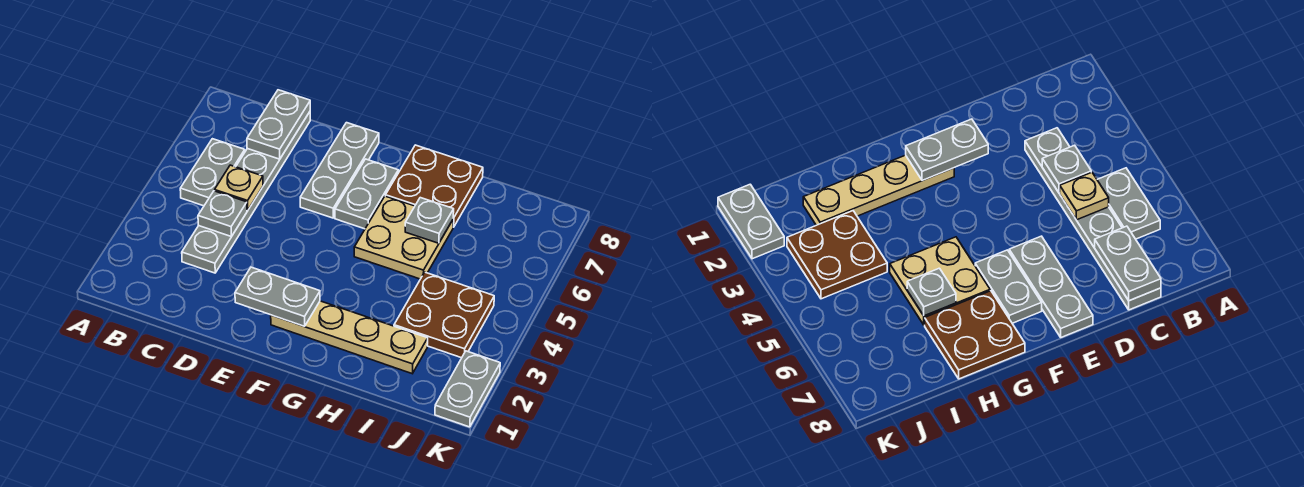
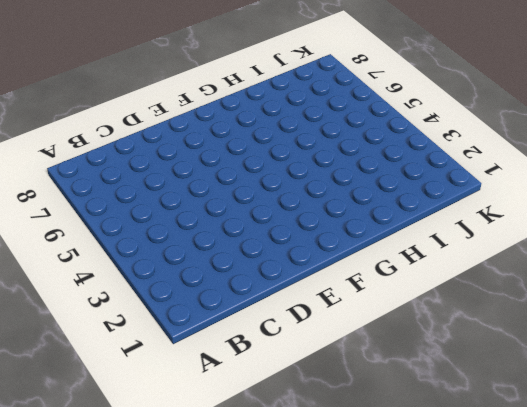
none -> grey plate B5:B6 level 1
none -> grey plate C3:C8 level 1
none -> grey plate E6:E8 level 1

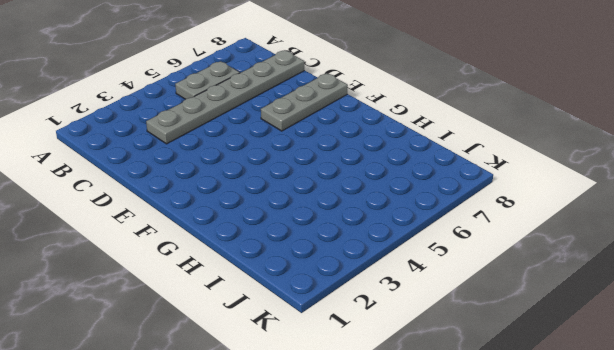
none -> tan plate F2:I2 level 1
none -> grey plate F6:F7 level 1
none -> tan plate G5:H6 level 1

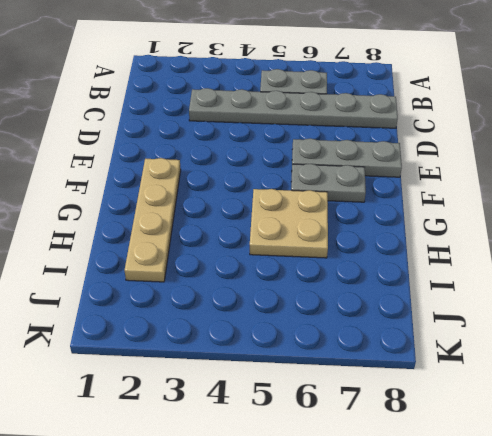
none -> brown plate G7:H8 level 1
none -> brown plate I3:J4 level 1
none -> grey plate K1:K2 level 1

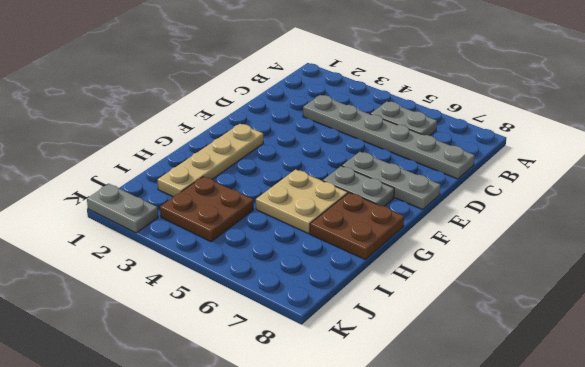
none -> grey plate C4 level 2
none -> tan plate C5 level 2
none -> grey plate C7:C8 level 2

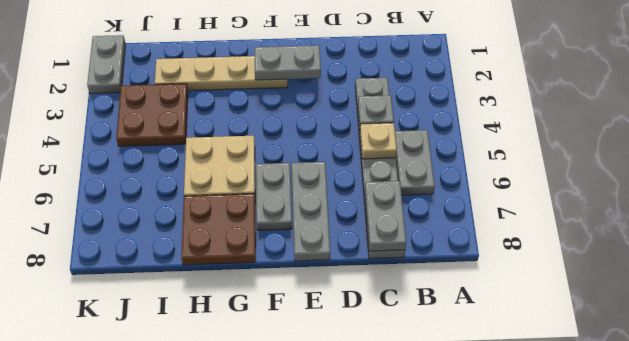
none -> grey plate H6 level 2

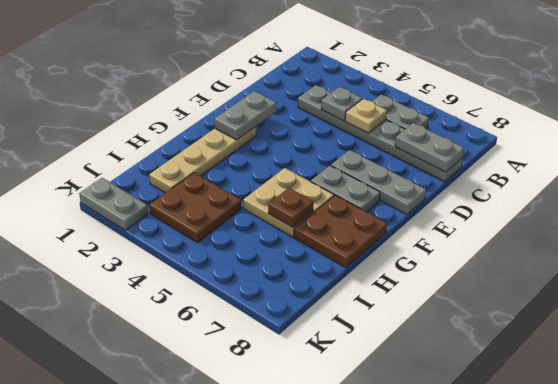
brown plate H6 level 2 -> grey plate H6 level 2

